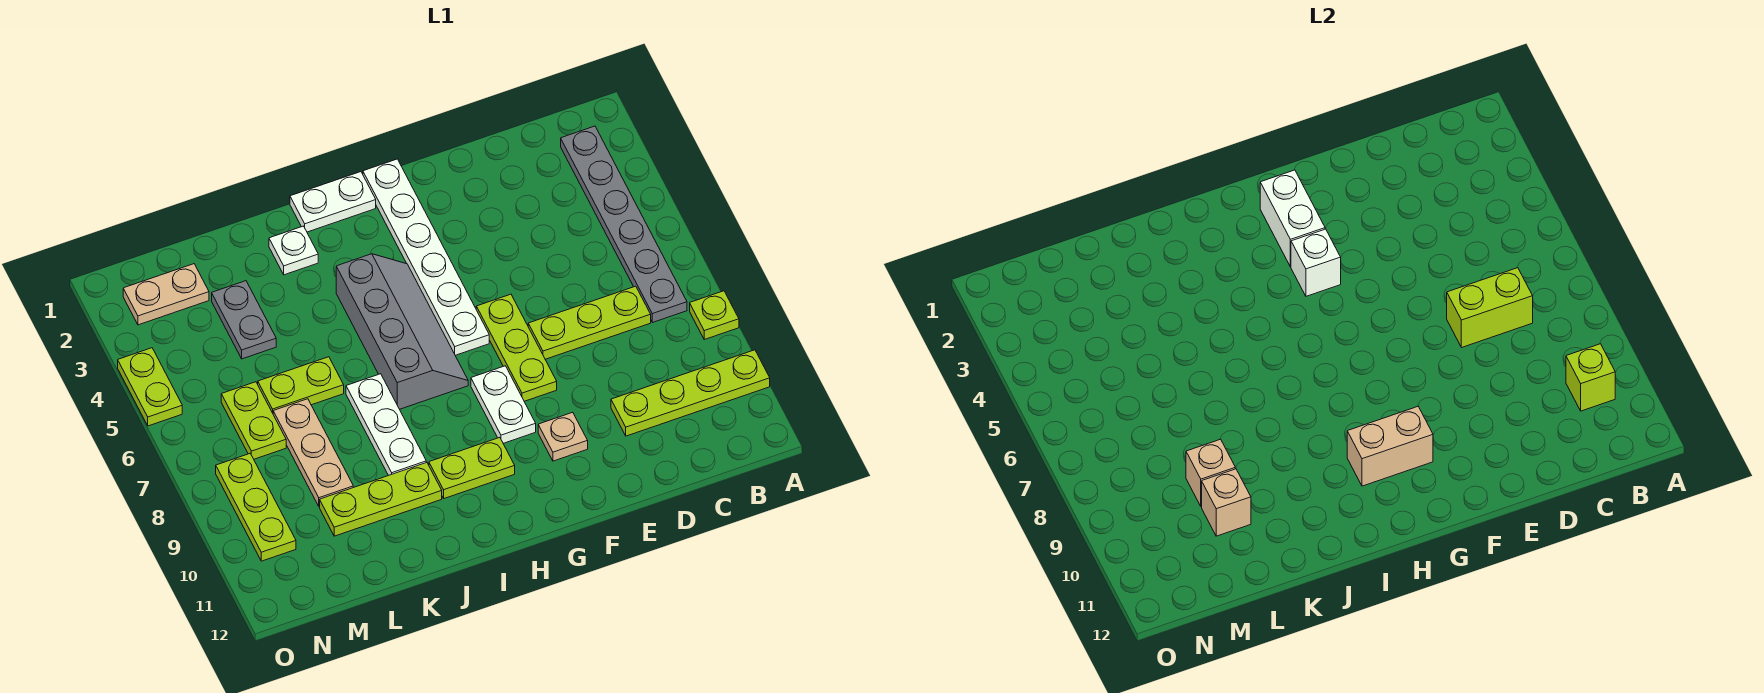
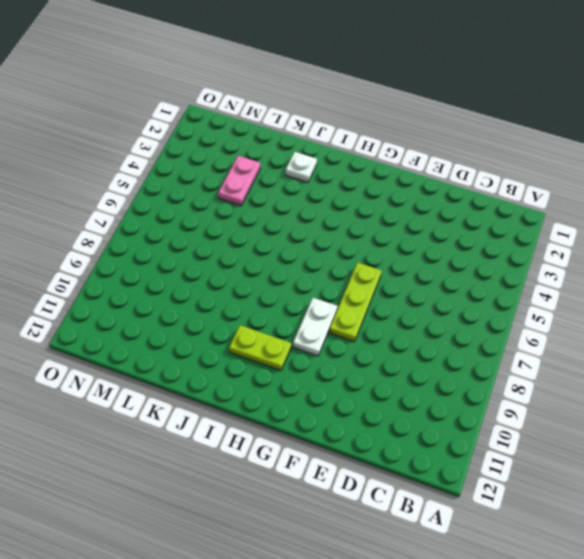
pink plate L3:L4 level 1 -> grey plate L3:L4 level 1
none -> lime plate A8 level 1
none -> lime plate A10:D10 level 1
none -> grey plate B2:B7 level 1

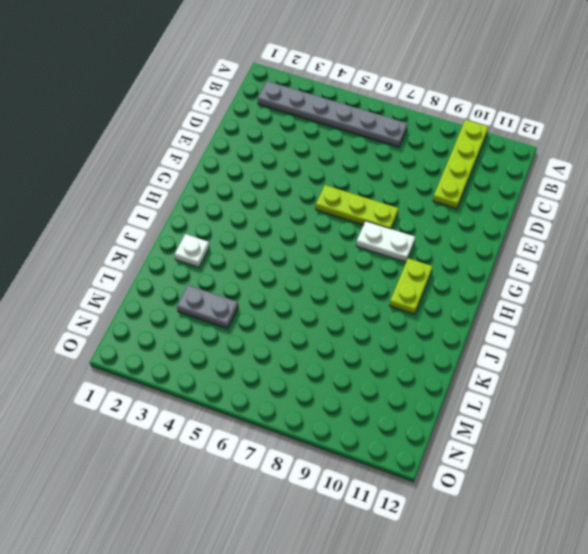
none -> lime plate A8 level 1
none -> lime plate C7:E7 level 1
none -> tan plate F10 level 1

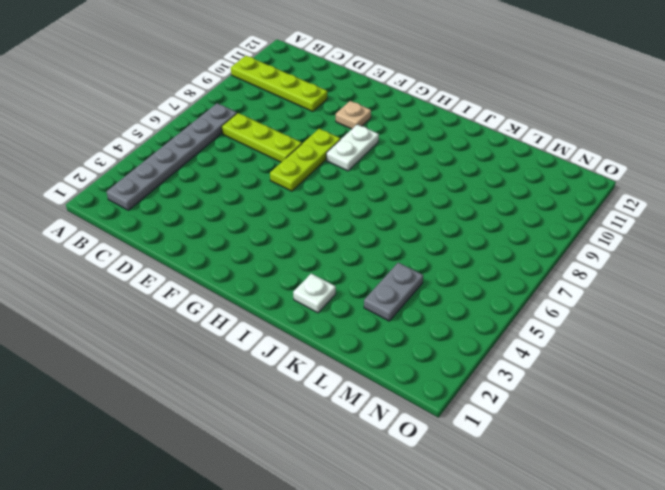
none -> lime plate A8 level 1
none -> white plate G1:G6 level 1
none -> white plate H1:I1 level 1

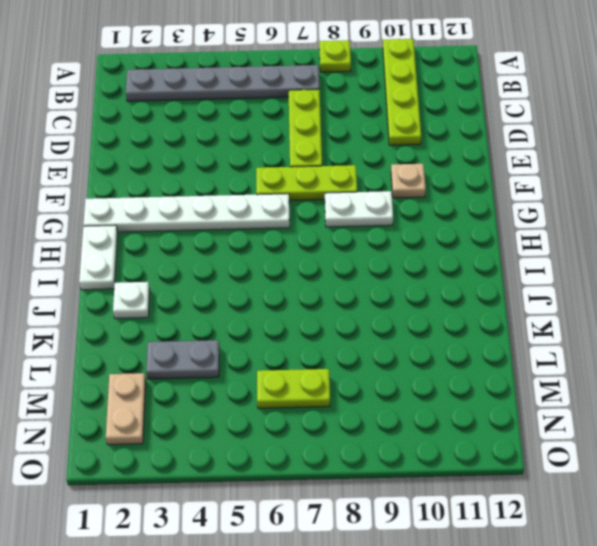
none -> grey slope H4:I7 level 1 top I
none -> lime plate H10:I10 level 1
none -> white plate J7:J9 level 1

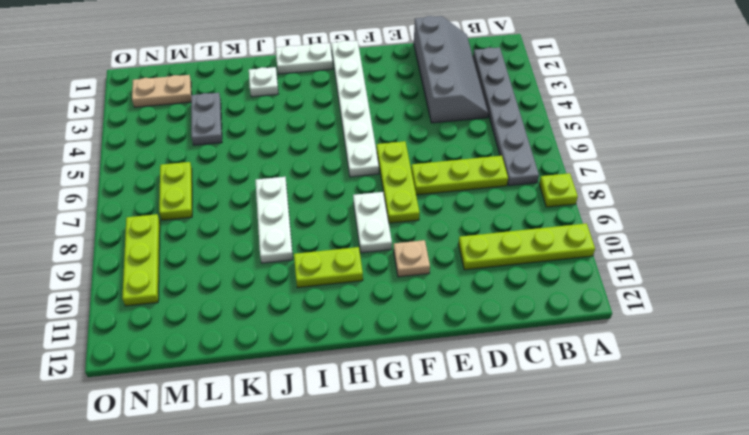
grey slope C1:D4 level 1 top D -> grey slope H4:I7 level 1 top I
none -> lime plate J10:L10 level 1
none -> lime plate K6:L6 level 1
none -> tan plate L7:L9 level 1

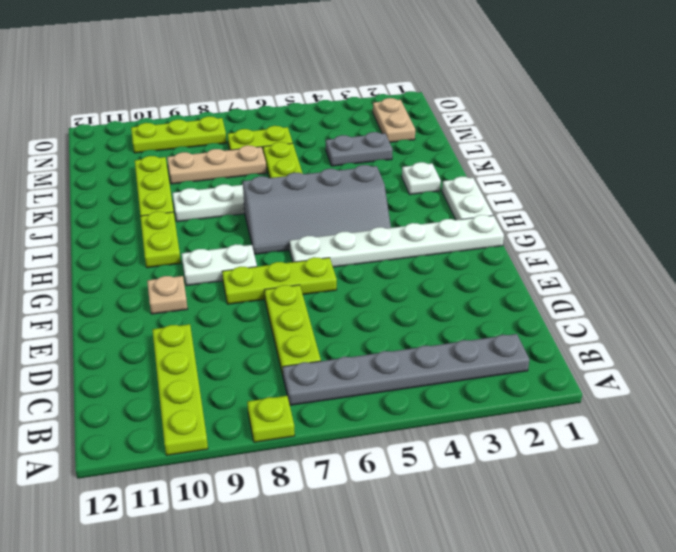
none -> lime plate O4:O5 level 1
none -> lime brick B10 level 2
none -> lime brick C7:D7 level 2

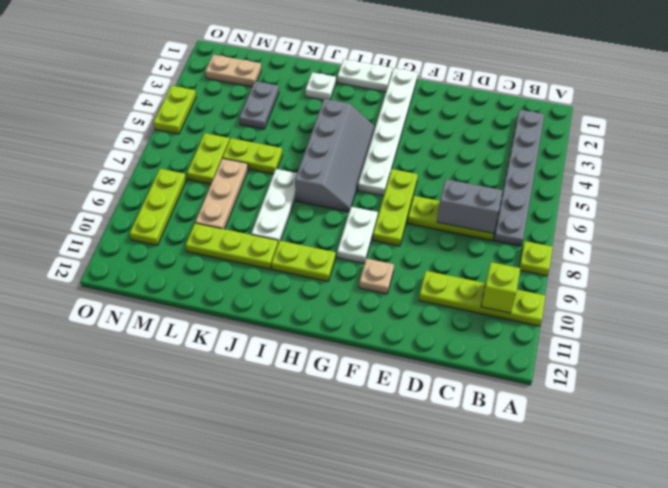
grey brick C7:D7 level 2 -> lime brick C7:D7 level 2
none -> white brick G2:G3 level 2
none -> white brick G4 level 2
none -> tan brick G10:H10 level 2

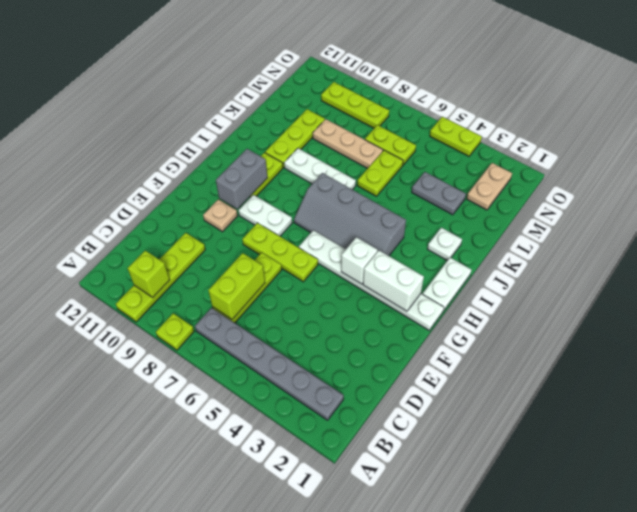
grey brick G10:H10 level 2 -> tan brick G10:H10 level 2
none -> tan brick L9 level 2
none -> tan brick L10 level 2

